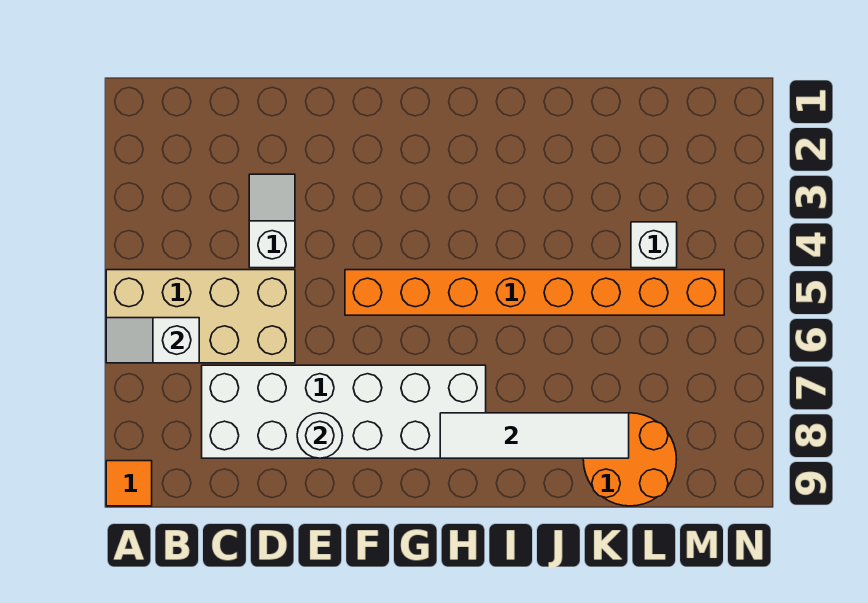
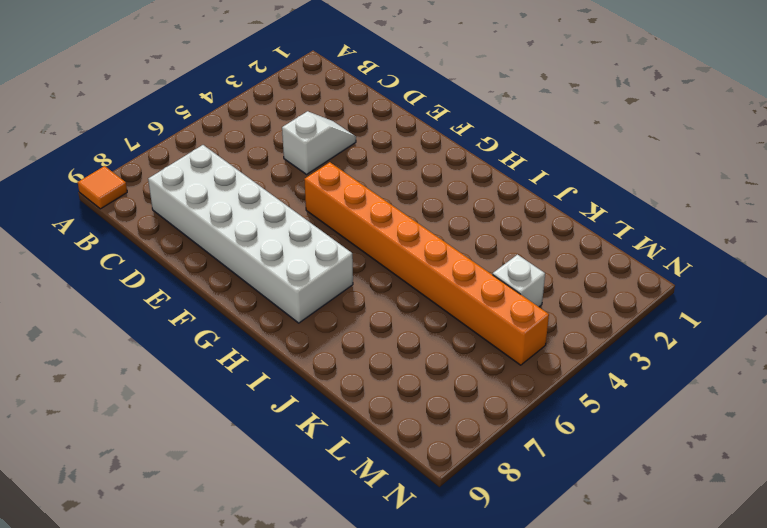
none -> tan brick A5:D6 level 1
none -> orange round brick K8:L9 level 1

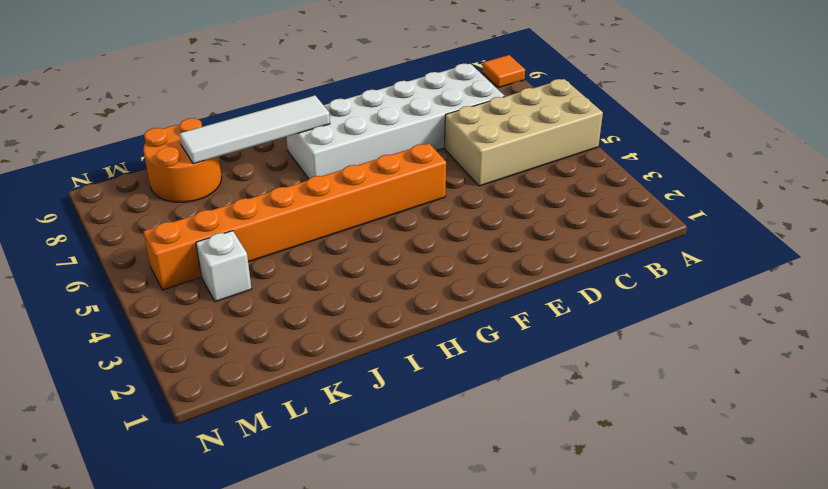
none -> white slope D3:D4 level 1 top 4
none -> white slope A6:B6 level 2 top B

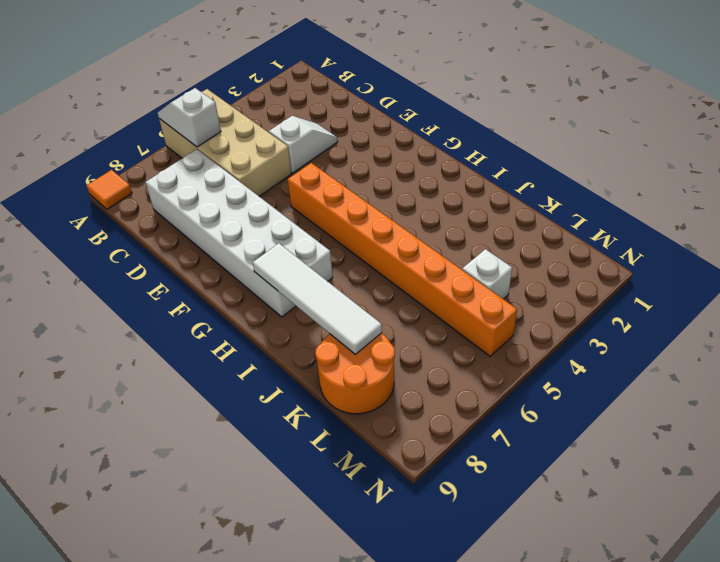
none -> white round brick E8 level 2

